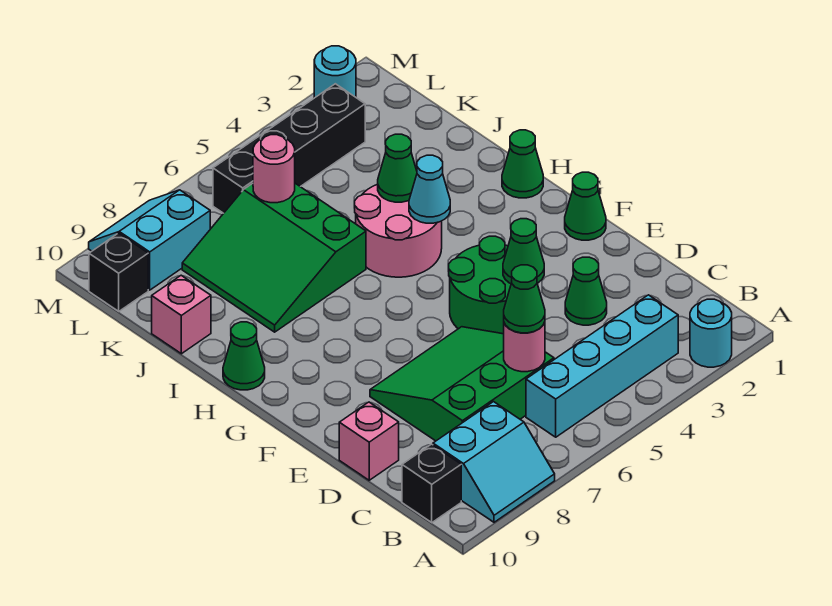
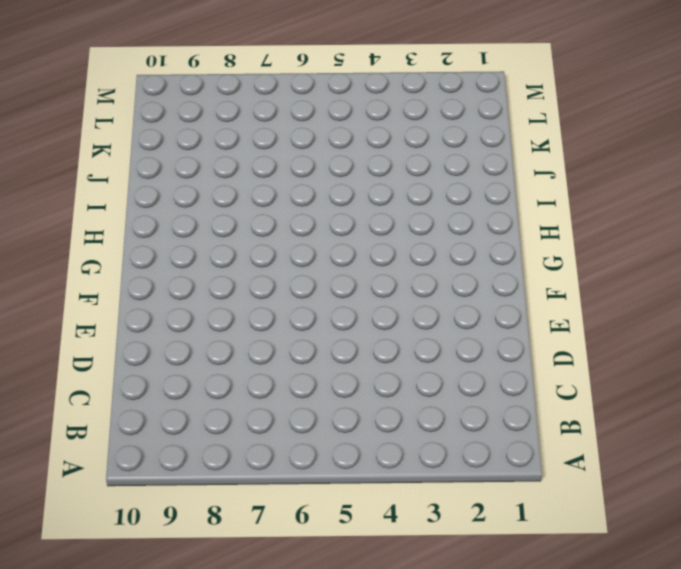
none -> cyan round brick A2 level 1
none -> cyan slope A8:B9 level 1 top B
none -> cyan brick B3:B6 level 1

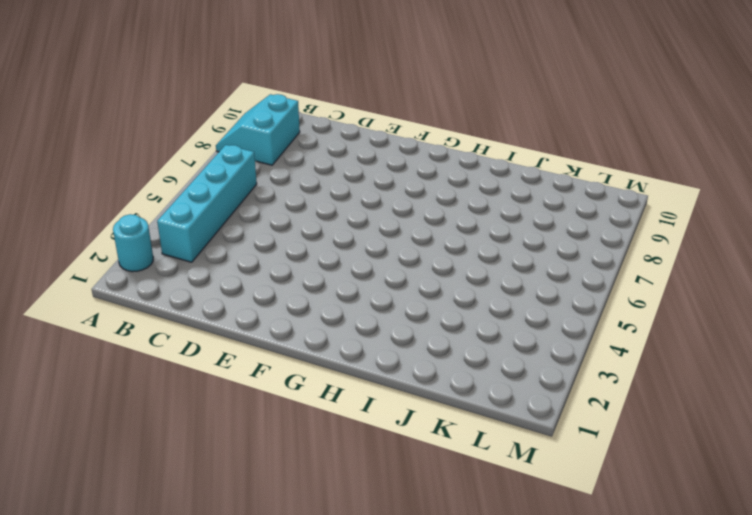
none -> black brick B10 level 1
none -> green slope C6:E8 level 1 top C
none -> green cone D3 level 1

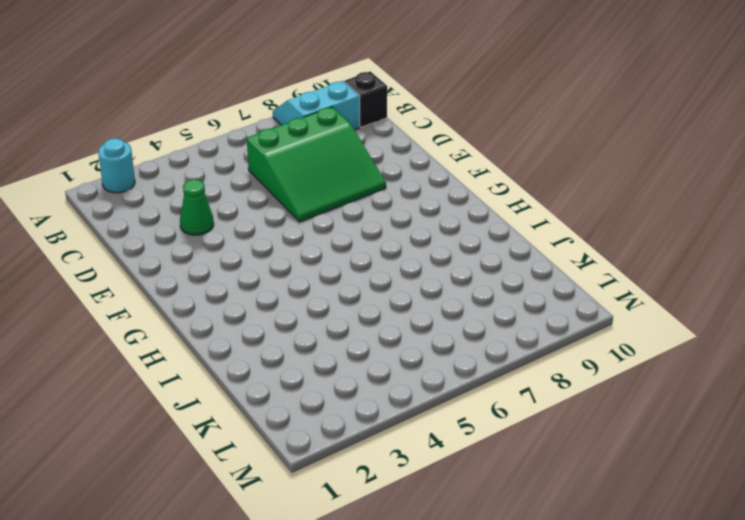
none -> cyan brick B3:B6 level 1
none -> pink brick D10 level 1
none -> green round brick E4:F5 level 1

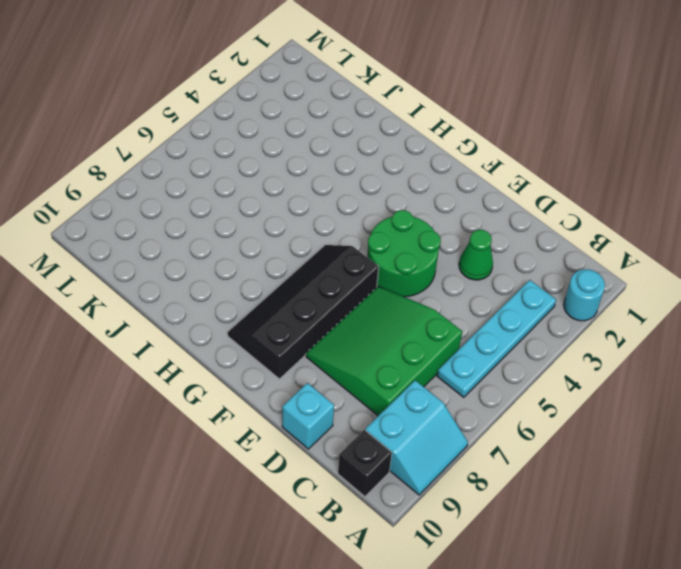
cyan plate B3:B6 level 1 -> cyan brick B3:B6 level 1
cyan brick D10 level 1 -> pink brick D10 level 1
black slope F6:G9 level 1 top F -> none
none -> green cone F1 level 1
none -> green cone H1 level 1
none -> pink round brick H4:I5 level 1

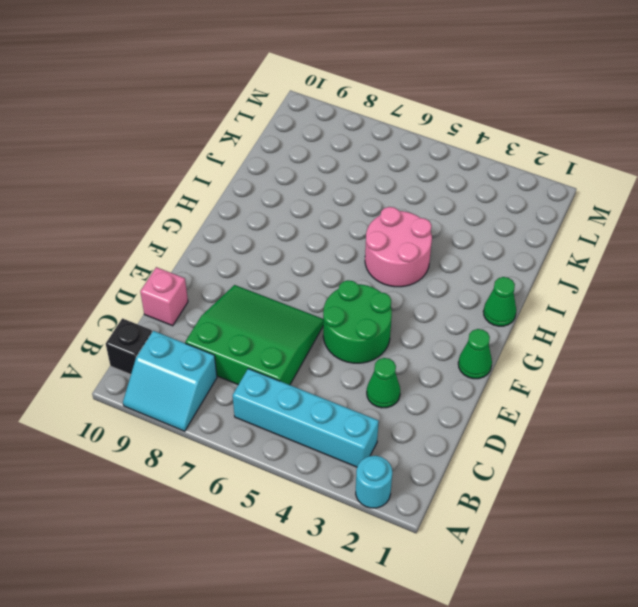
none -> green cone H10 level 1
none -> green slope I6:K8 level 1 top 6
none -> pink brick J10 level 1

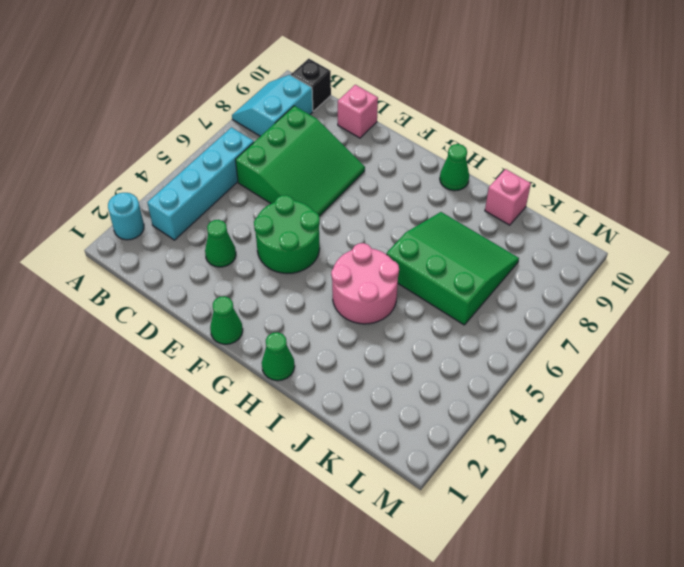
none -> black brick L3:L6 level 1
none -> cyan slope L8:M9 level 1 top L
none -> black brick L10 level 1

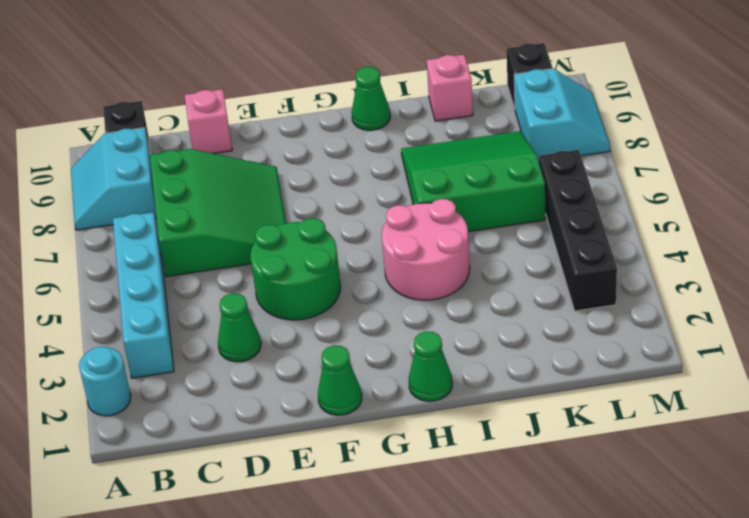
none -> cyan round brick M2 level 1
none -> pink round brick C6 level 2
none -> green cone E4 level 2

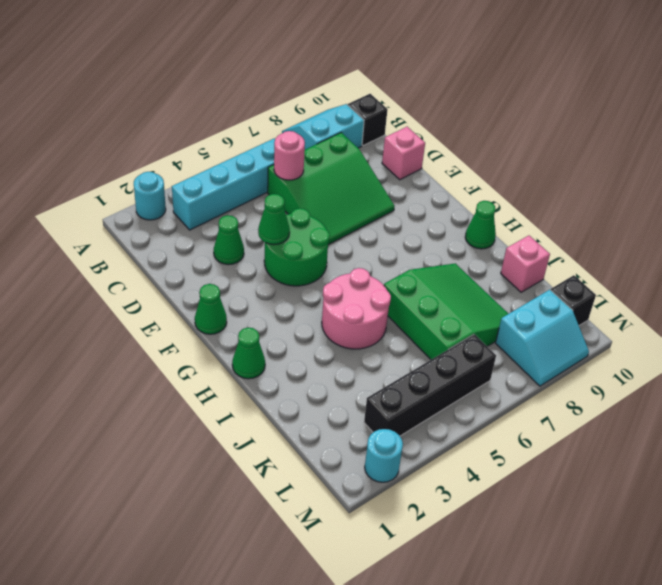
none -> cyan cone H4 level 2
none -> green cone I4 level 2
none -> pink round brick K6 level 2

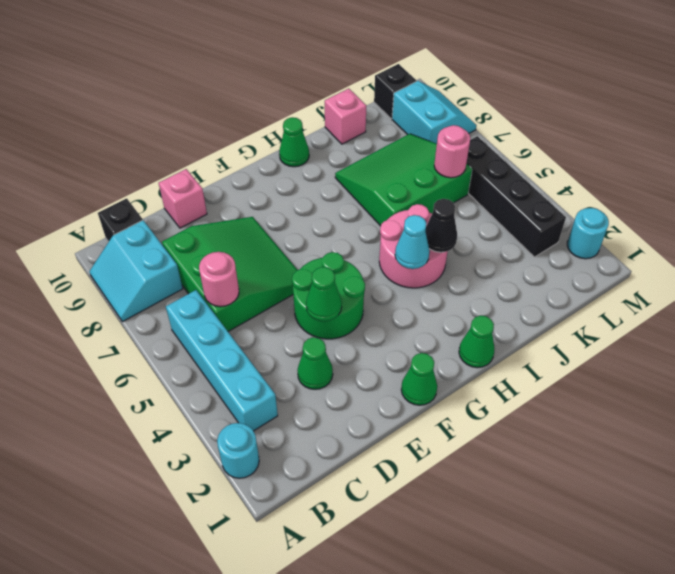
black cone I4 level 2 -> green cone I4 level 2
none -> green cone C6 level 3

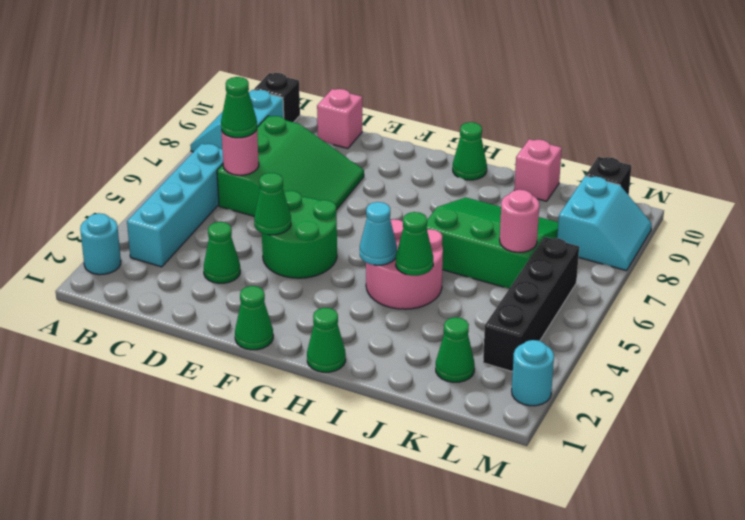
green cone K2 level 1 -> none

